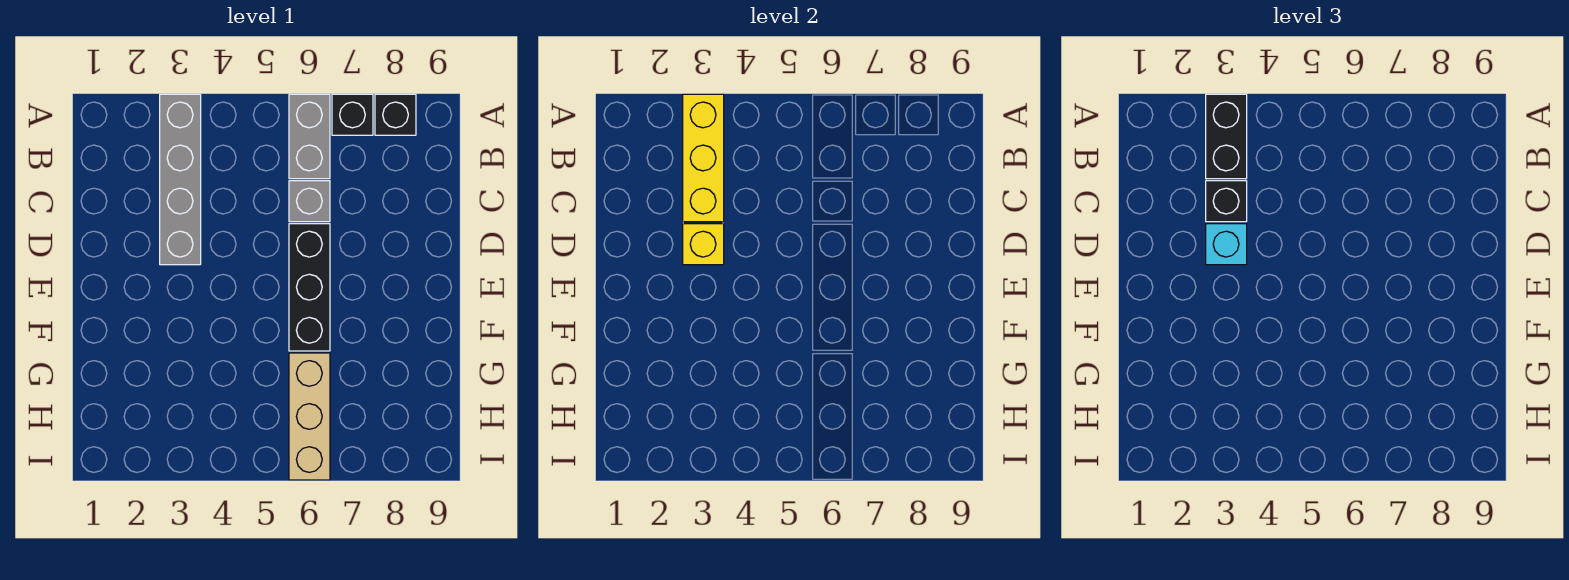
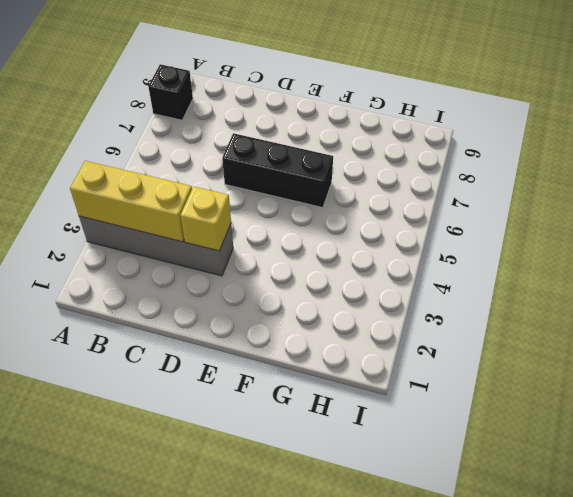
none -> grey brick A6:B6 level 1
none -> black brick A7 level 1
none -> grey brick C6 level 1

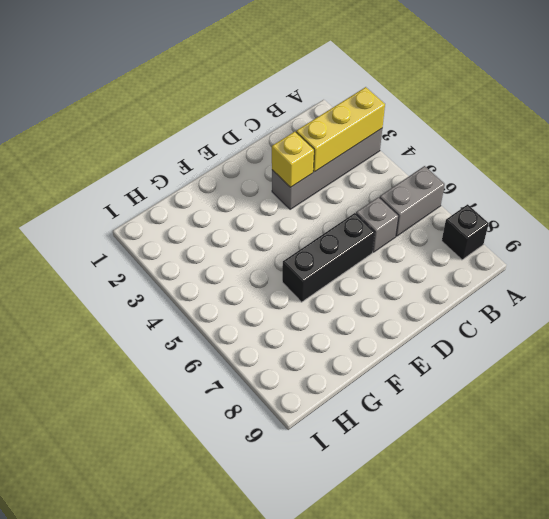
none -> black brick A7 level 1
none -> tan brick G6:I6 level 1
none -> black brick A3:B3 level 3

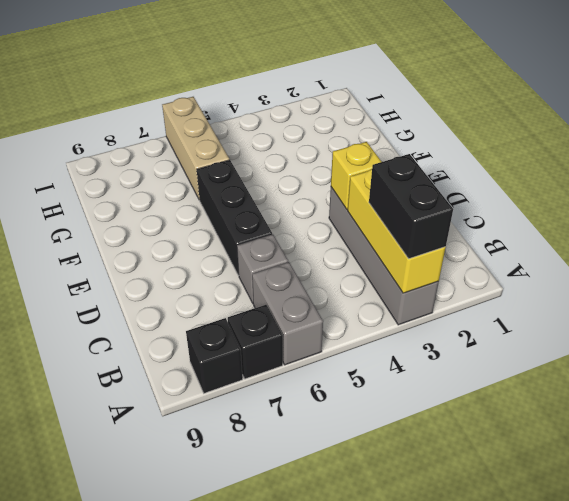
none -> black brick C3 level 3
none -> cyan brick D3 level 3

